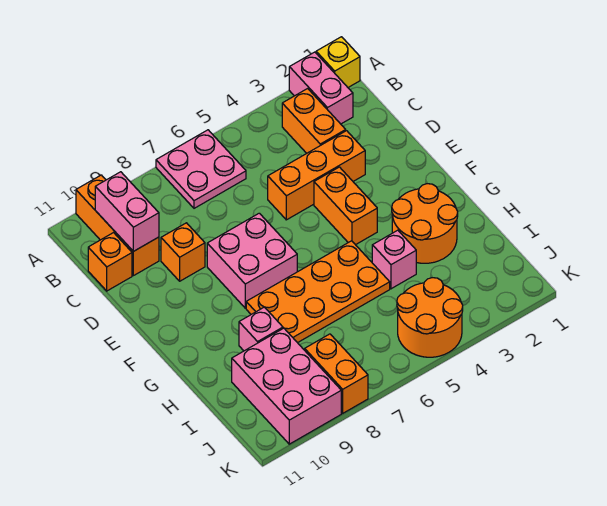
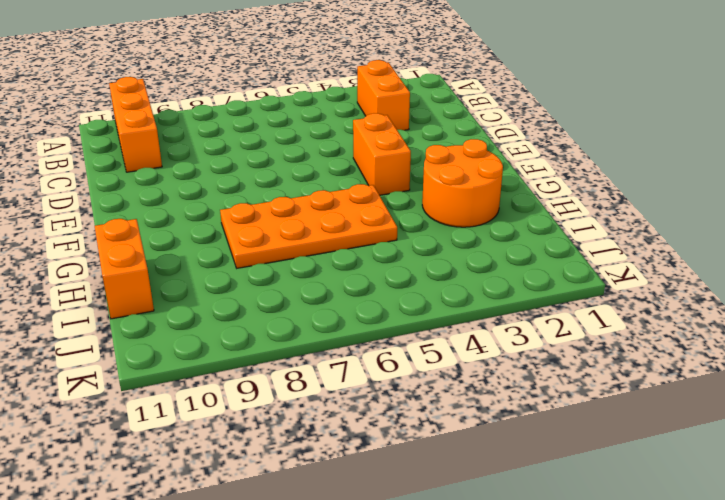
orange brick H11:I11 level 1 -> orange brick J8:K8 level 1
none -> yellow brick A1 level 1
none -> pink brick A2:B2 level 1
none -> pink plate A6:B7 level 1

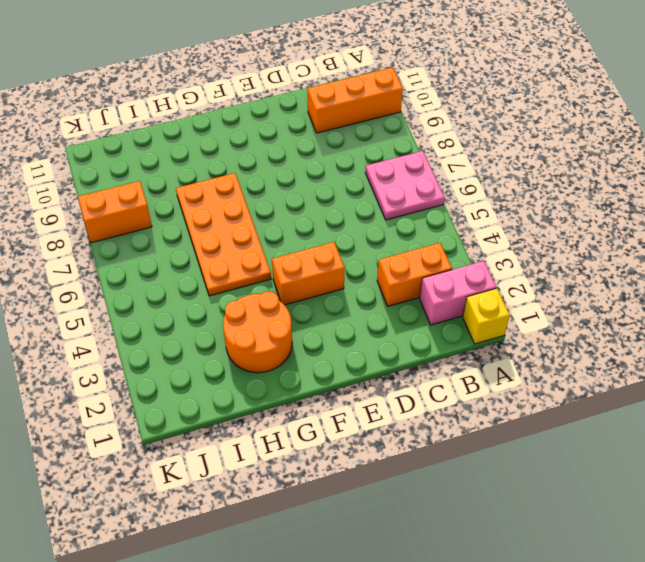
none -> orange brick C11 level 1
none -> orange brick D3:D5 level 1
none -> orange brick D9 level 1

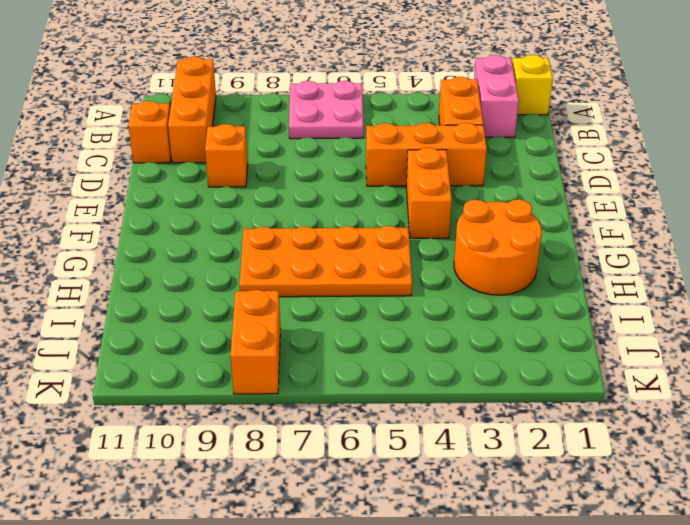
none -> pink brick E7:F8 level 1
none -> pink brick H4 level 1
none -> pink brick H9 level 1

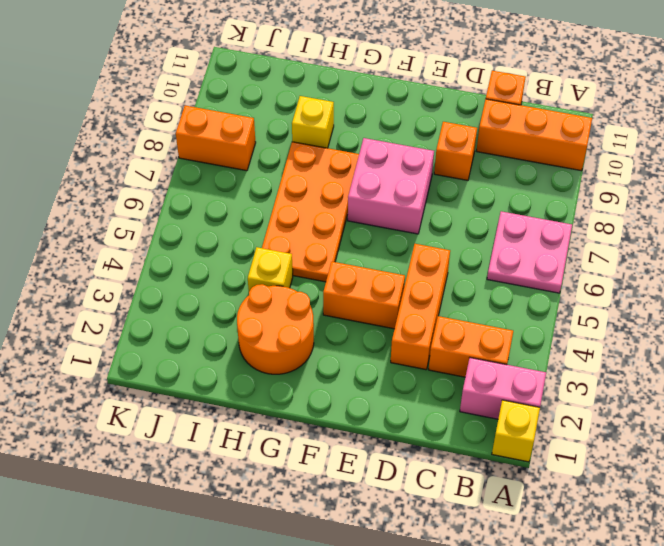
yellow brick H4 level 1 -> pink brick H4 level 1
yellow brick H9 level 1 -> pink brick H9 level 1
none -> pink brick I9:K10 level 1
none -> orange round brick J4:K5 level 1
none -> pink brick B10:C10 level 2

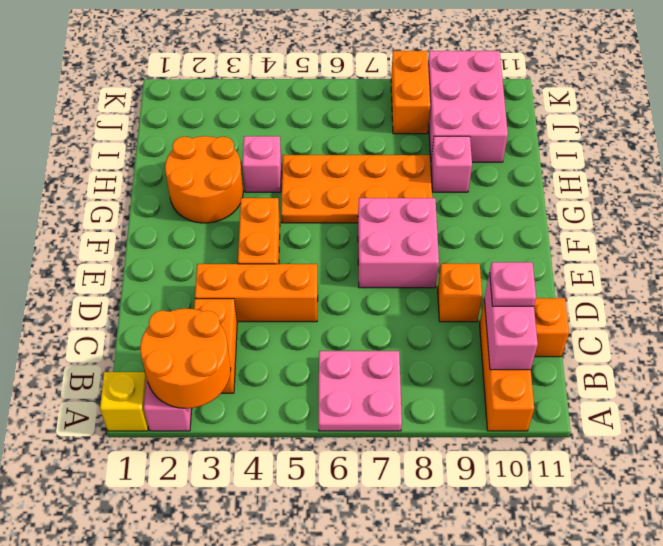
orange round brick A2:B3 level 2 -> orange round brick J4:K5 level 1
pink plate C10 level 3 -> none

